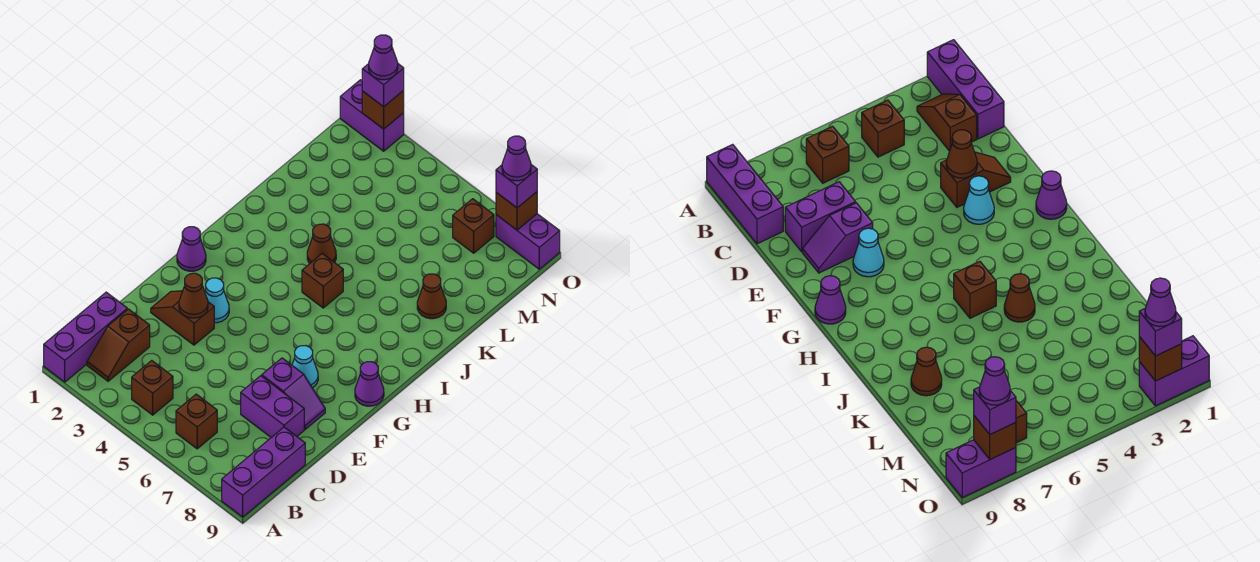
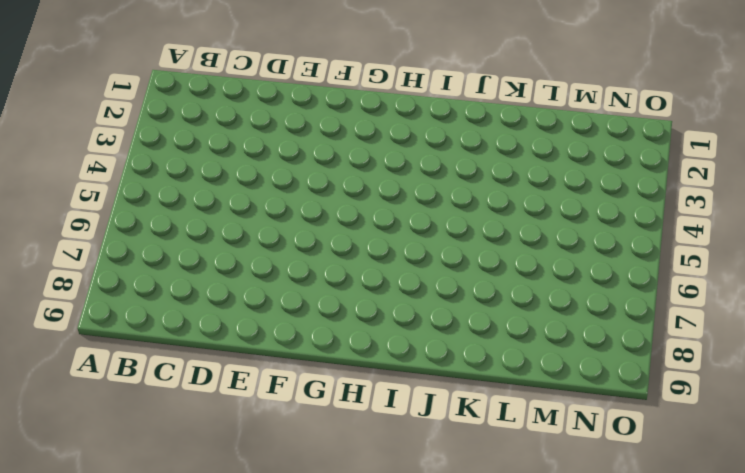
none -> purple brick A1:C1 level 1
none -> purple brick A9:C9 level 1
none -> brown slope B2:C2 level 1 top C

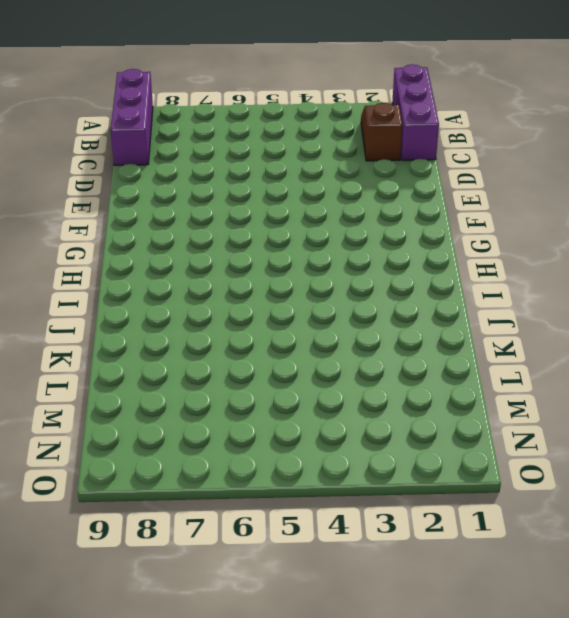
none -> brown brick B4 level 1
none -> brown brick B6 level 1
none -> purple brick D7:D8 level 1

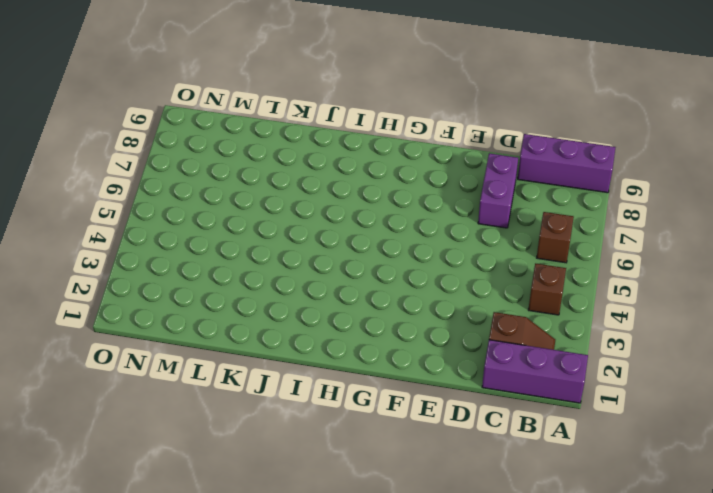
none -> brown slope E2:E3 level 1 top 3
none -> purple slope E7:E8 level 1 top 7
none -> cyan cone F3 level 1

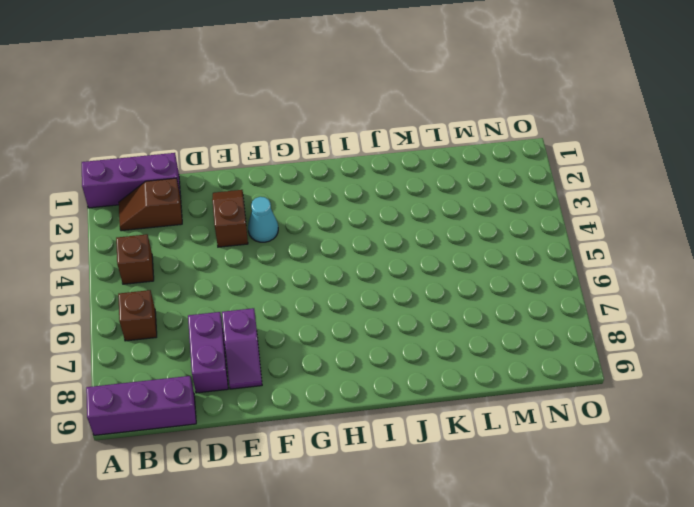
none -> cyan cone F7 level 1
none -> purple cone G1 level 1
none -> purple cone G9 level 1

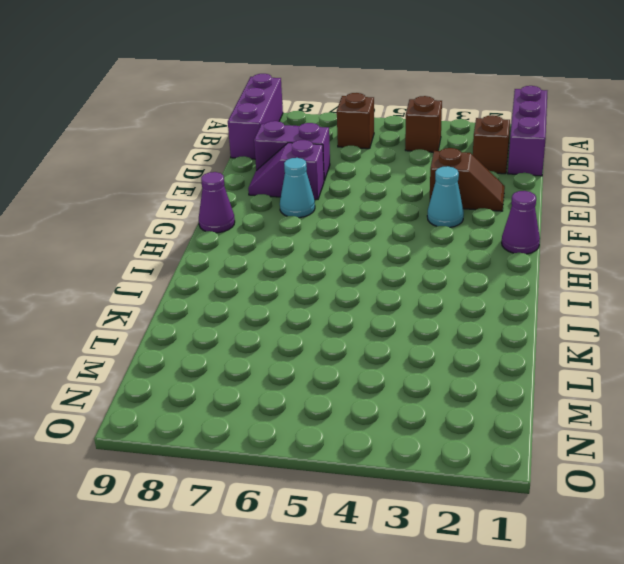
none -> brown brick I5 level 1
none -> brown cone J4 level 1
none -> brown cone K8 level 1

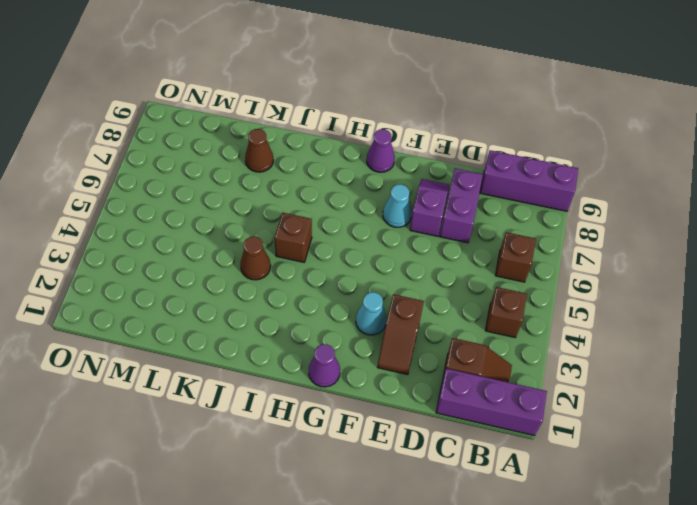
none -> brown brick N7 level 1
none -> purple brick O1:O2 level 1
none -> purple brick O8:O9 level 1

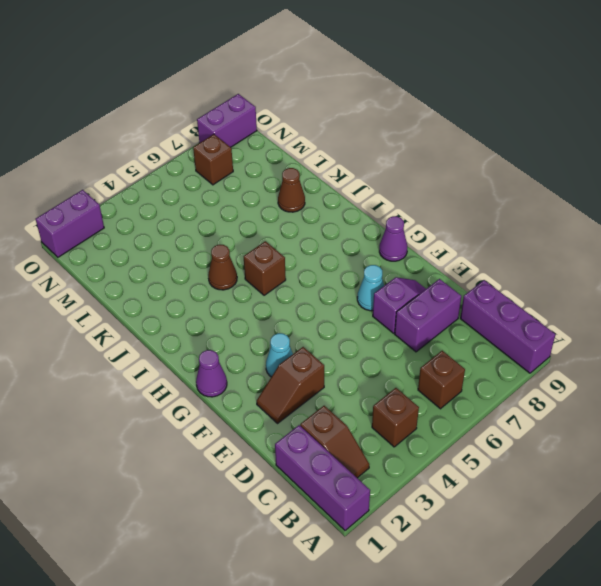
none -> brown cone E3 level 2
none -> brown brick O2 level 2
none -> brown brick O8 level 2

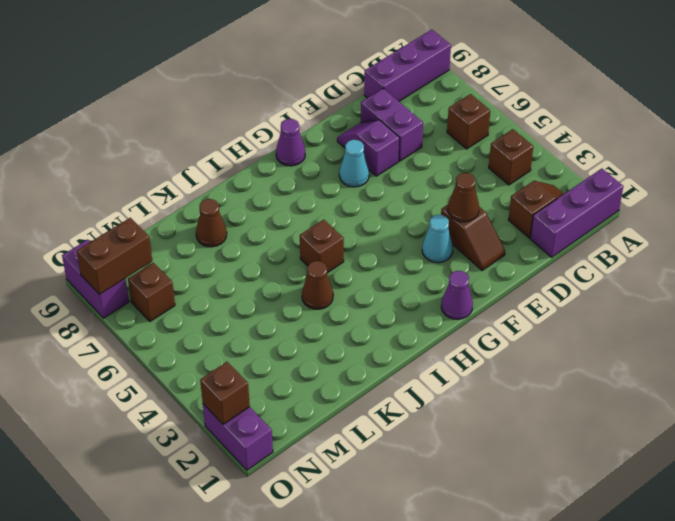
brown brick N8:O8 level 2 -> brown brick O8 level 2
none -> purple brick O2 level 3
none -> purple brick O8 level 3
none -> purple cone O2 level 4

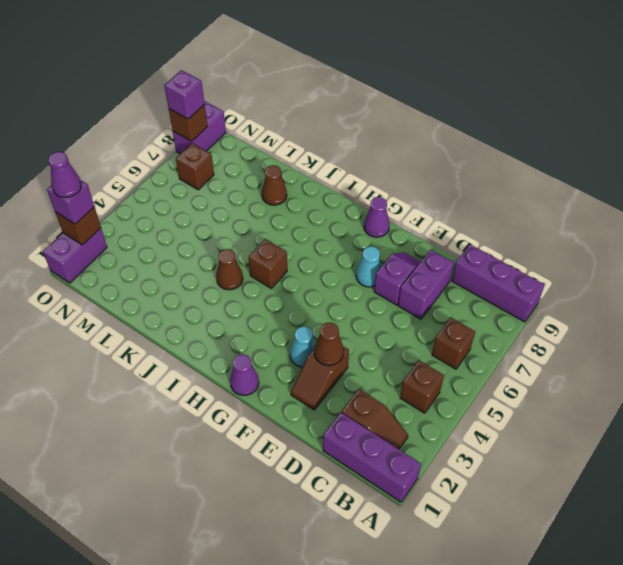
none -> purple cone O8 level 4

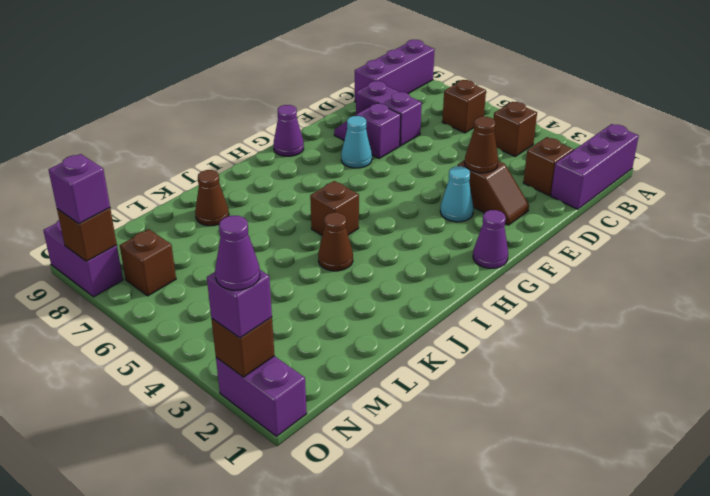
none -> purple cone O8 level 4

